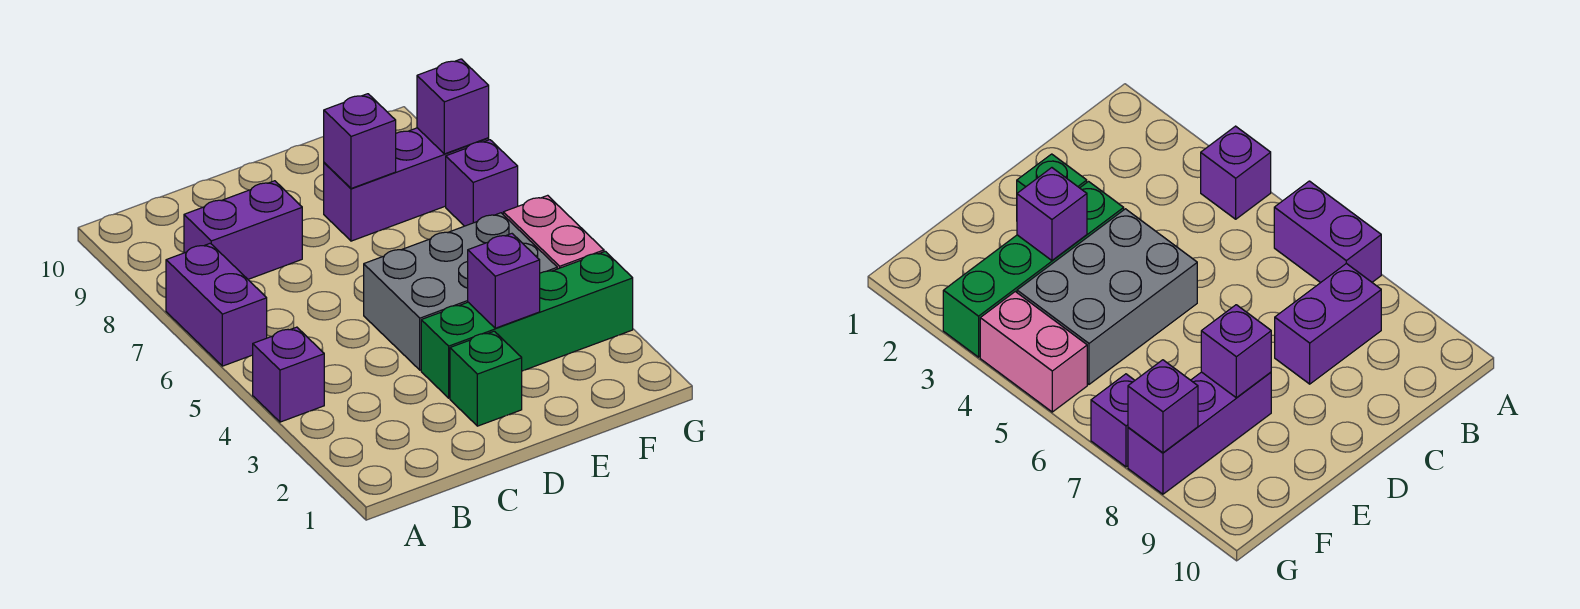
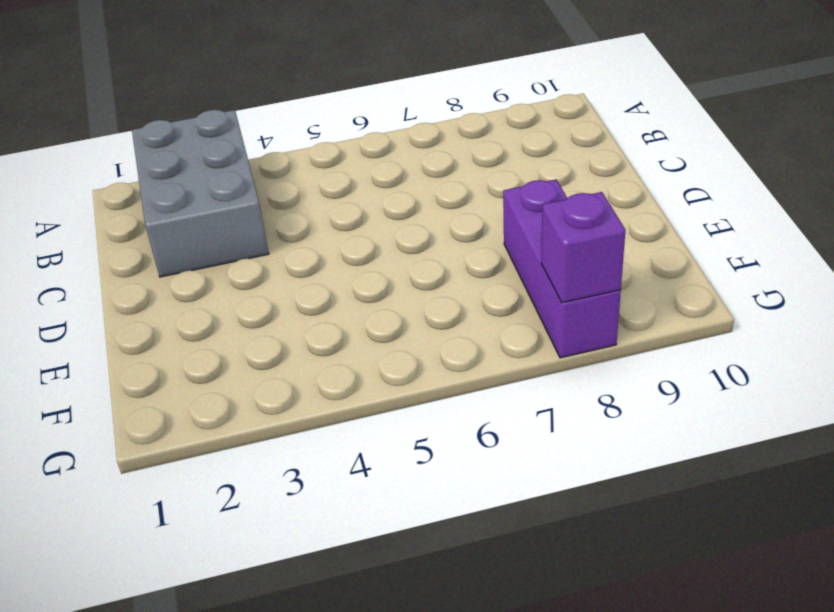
grey brick A2:C3 level 1 -> grey brick D4:F5 level 1
none -> purple brick A4 level 1
none -> purple brick A6:A7 level 1
none -> purple brick B8:C8 level 1

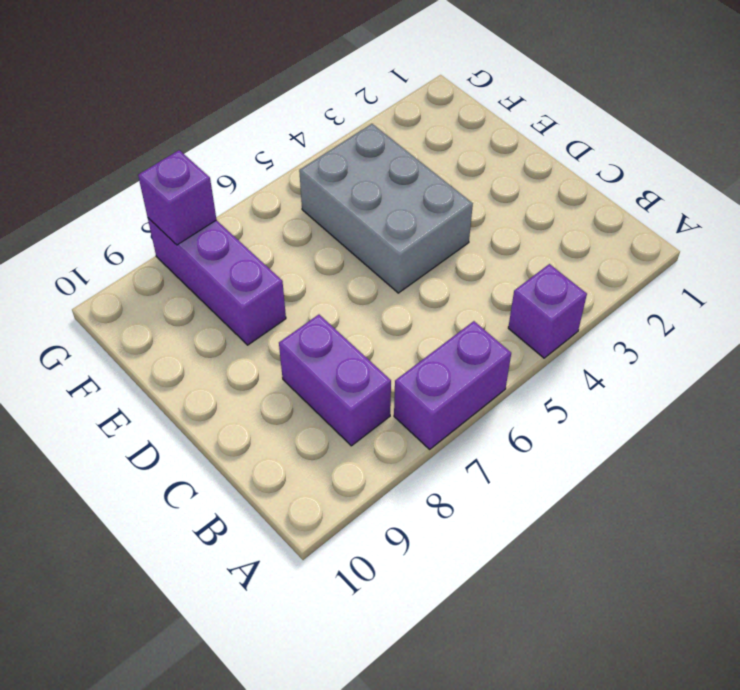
none -> green brick D2 level 1
none -> green brick D3:G3 level 1
none -> pink brick G4:G5 level 1

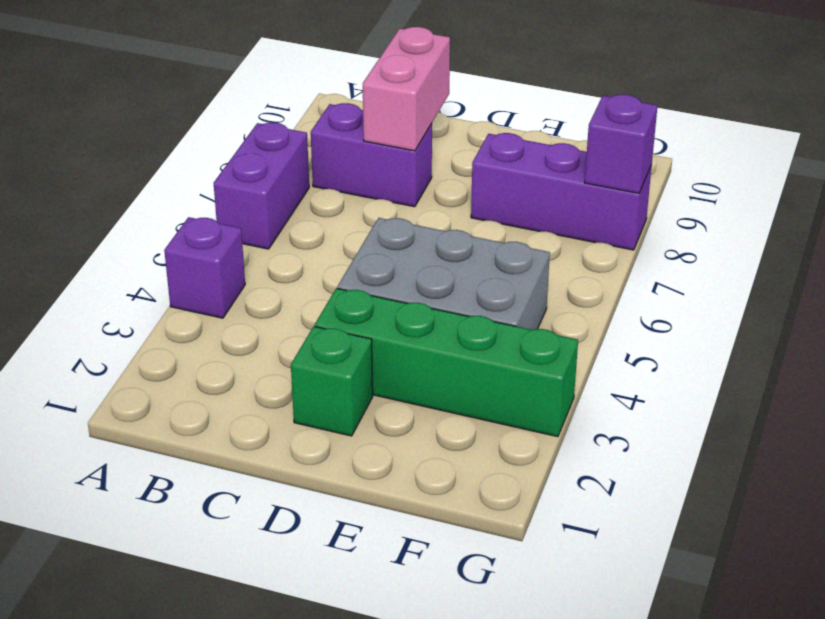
pink brick C8:C9 level 2 -> pink brick G4:G5 level 1
none -> purple brick G7 level 1
none -> purple brick E3 level 2
none -> purple brick E8 level 2

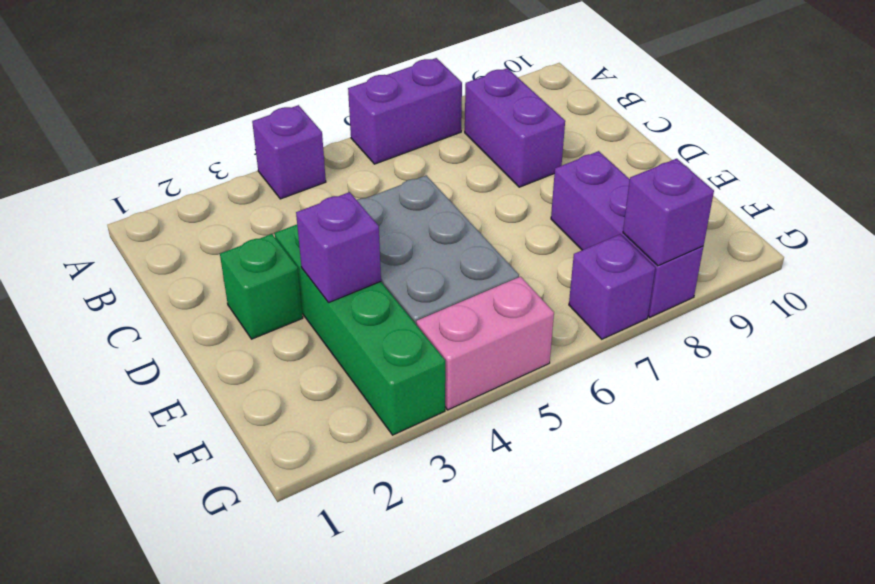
none -> purple brick E8 level 2

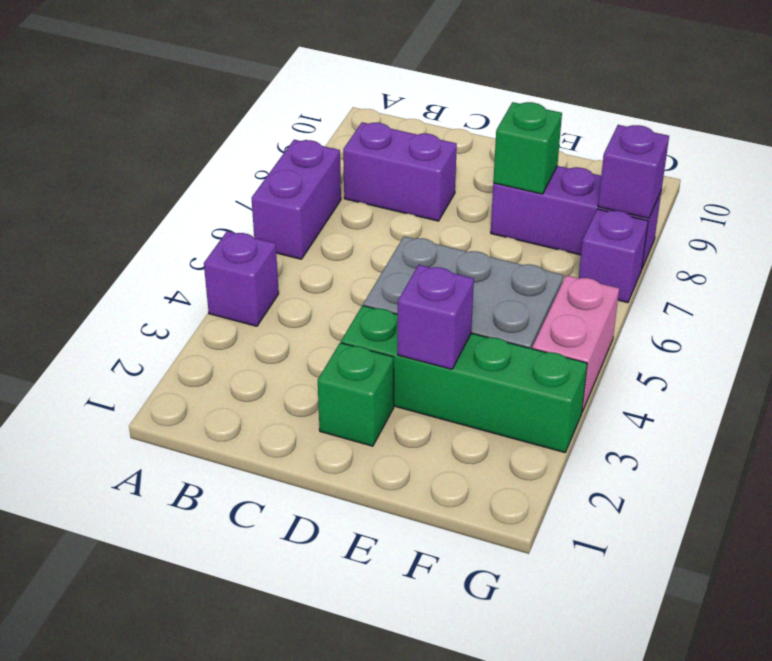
green brick E8 level 2 -> purple brick E8 level 2

